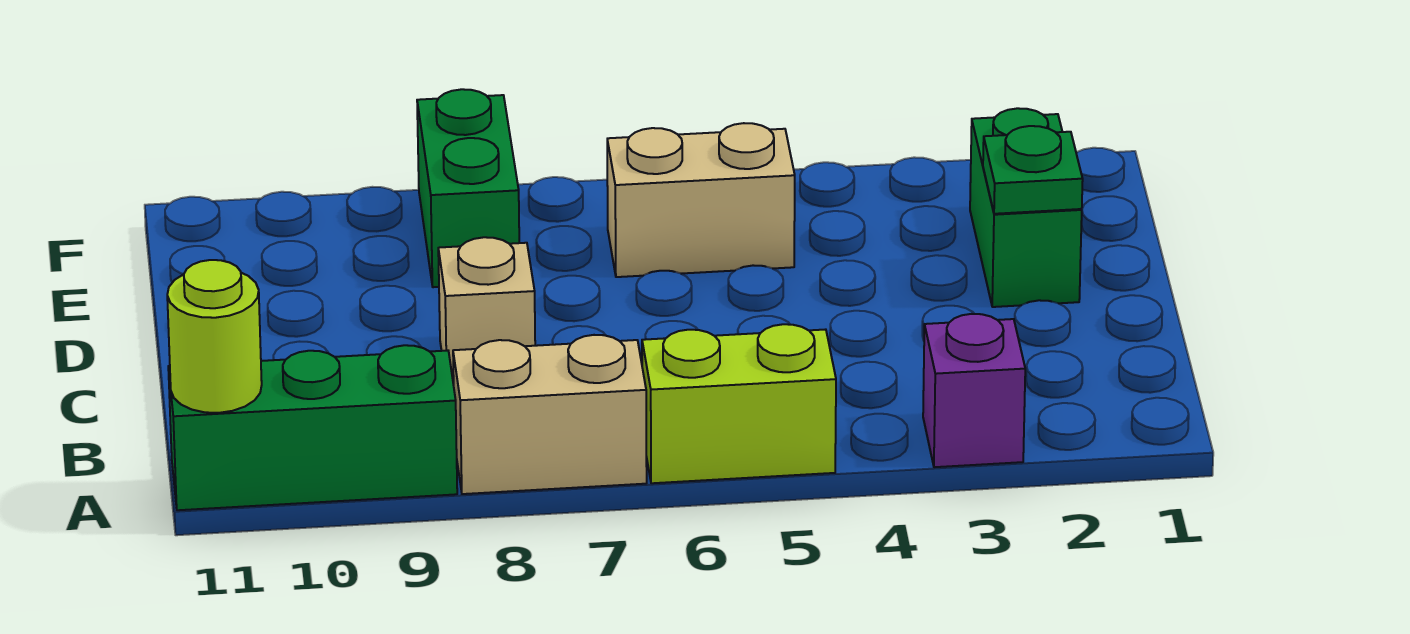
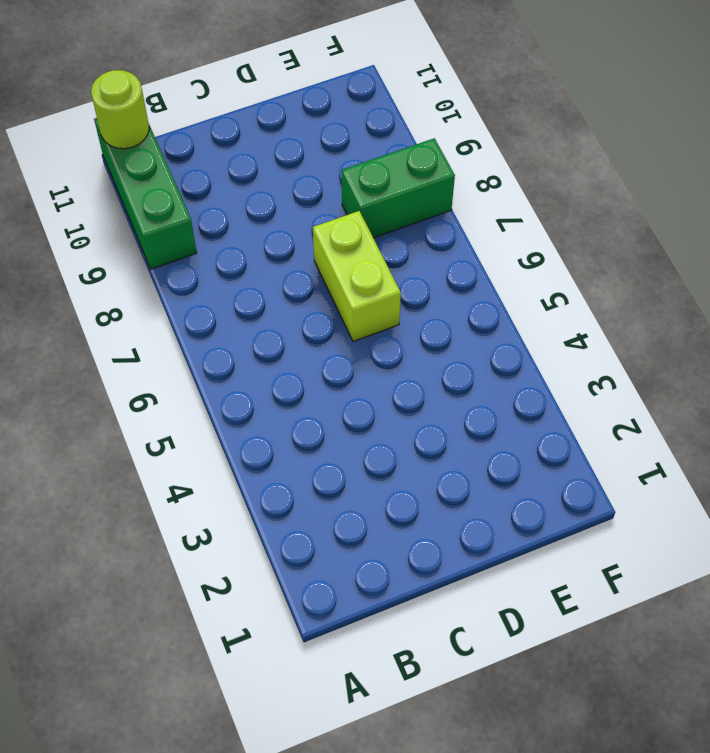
lime brick D6:D7 level 1 -> lime brick A5:A6 level 1
none -> purple brick A3 level 1
none -> tan brick A7:A8 level 1

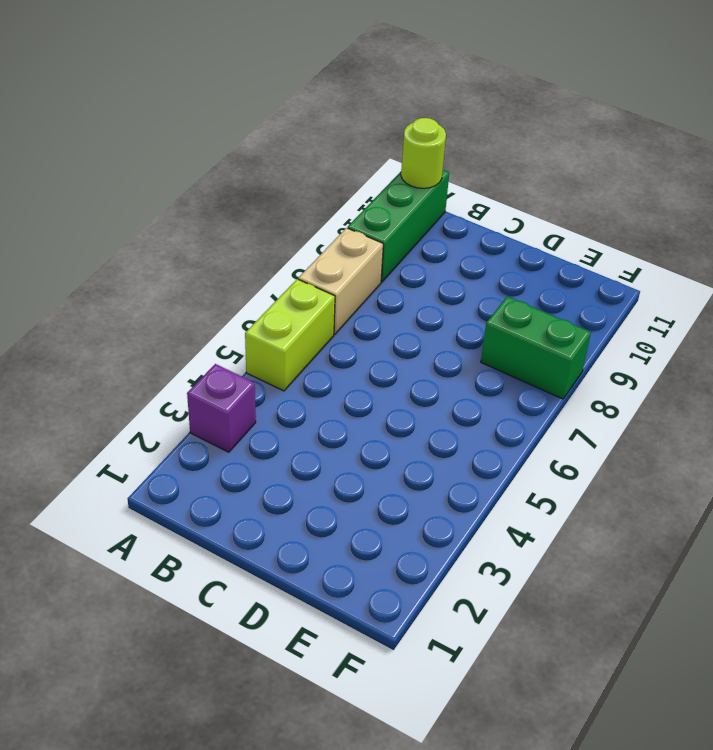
none -> tan brick C8 level 1
none -> green brick D2:E2 level 1

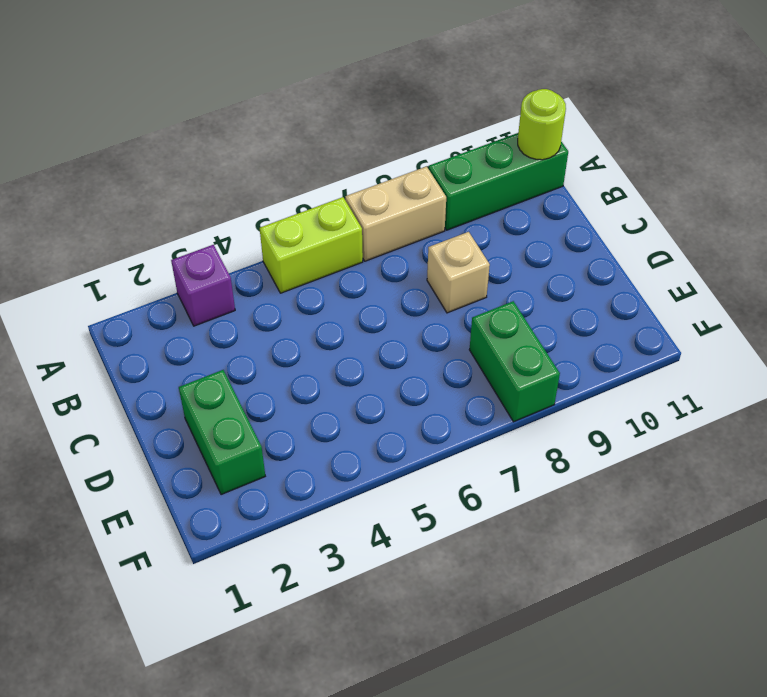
none -> tan brick E5:E6 level 1
none -> green plate D2 level 2

